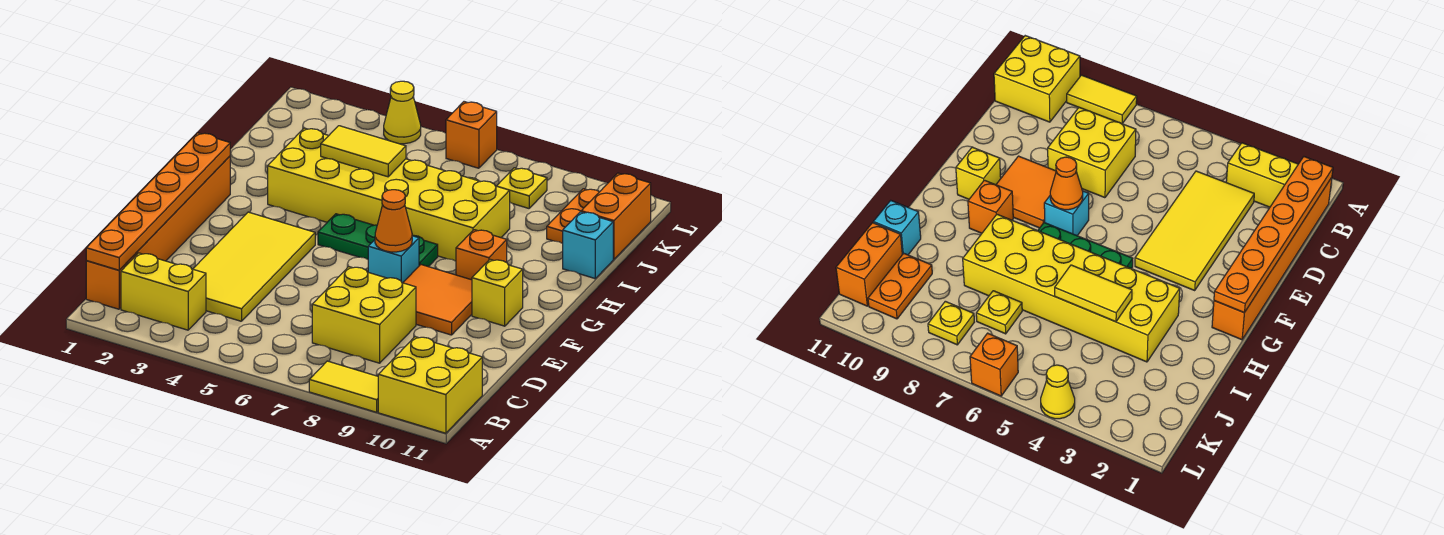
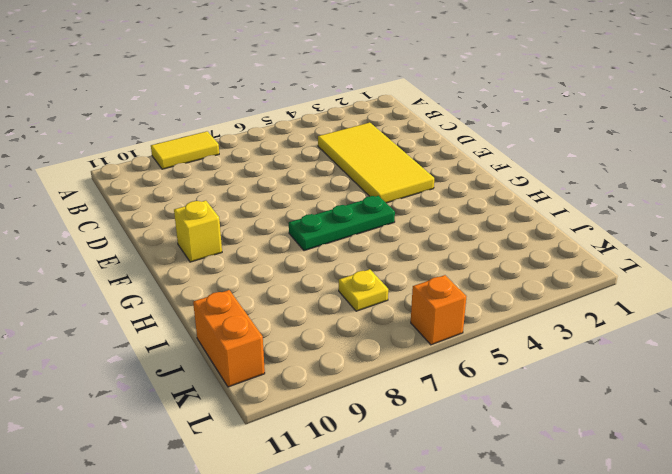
none -> yellow brick A10:B11 level 1
none -> orange brick B1:G1 level 1
none -> yellow brick B2:B3 level 1

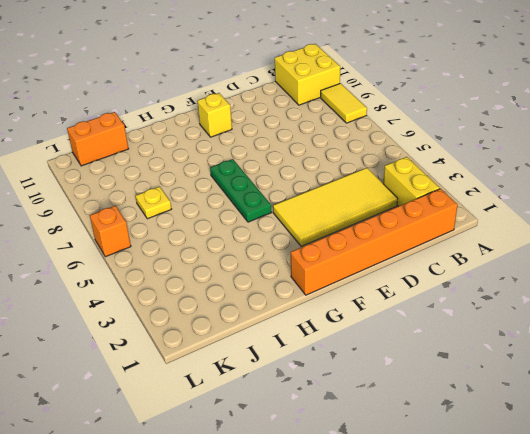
none -> yellow brick C7:D8 level 1
none -> orange tile E8:F9 level 1
none -> cyan brick F7 level 1

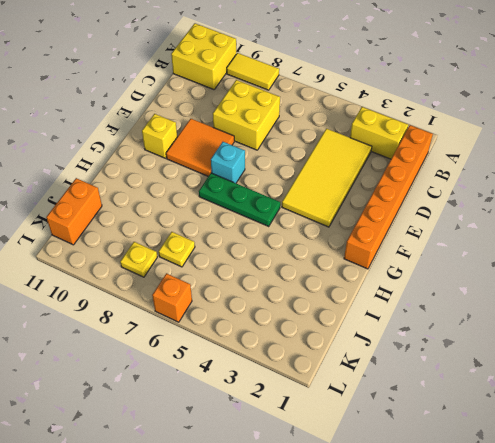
none -> orange brick G9 level 1
none -> yellow brick H3:I8 level 1
none -> cyan brick I11 level 1

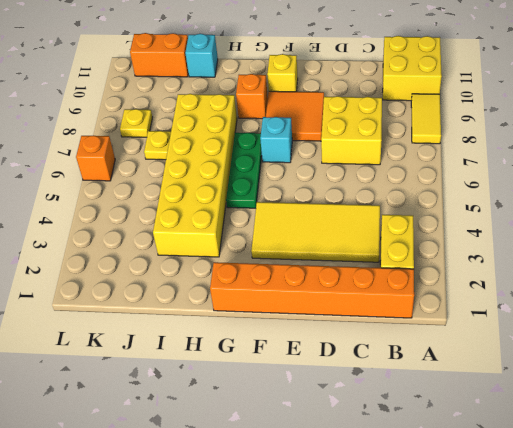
none -> orange plate J10:K10 level 1
none -> yellow cone L4 level 1
none -> orange plate B1:G1 level 2

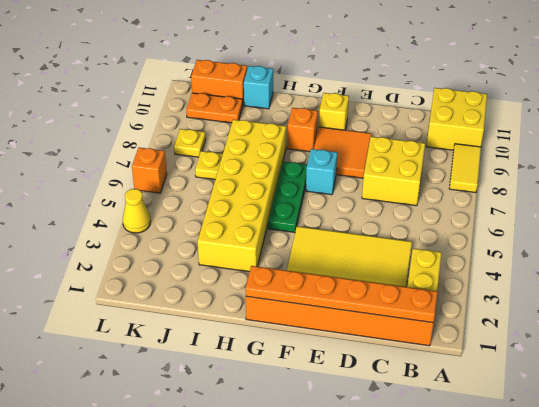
none -> orange cone F7 level 2
none -> yellow tile I4:I5 level 2

